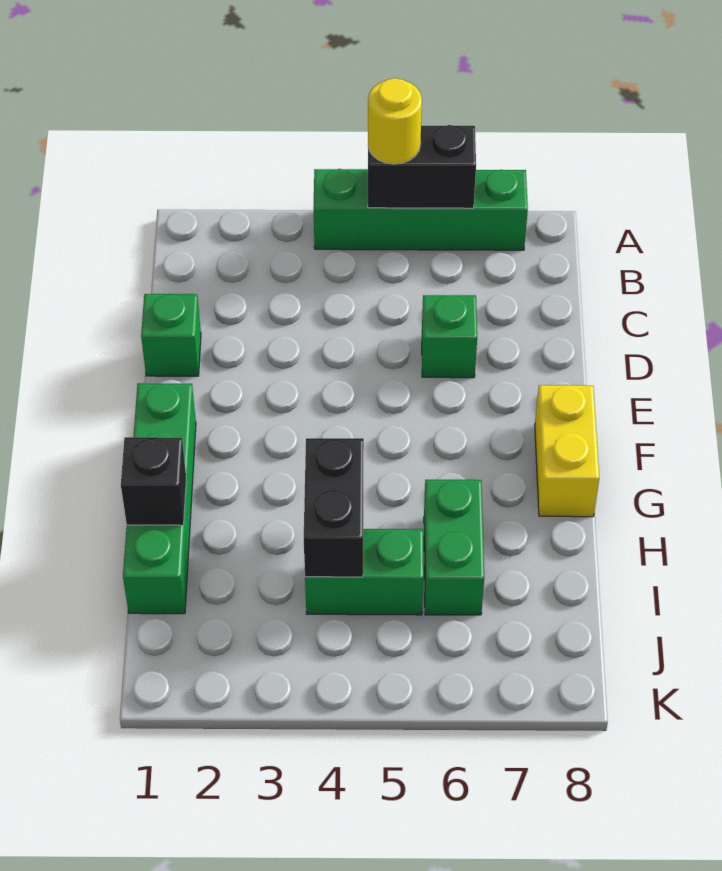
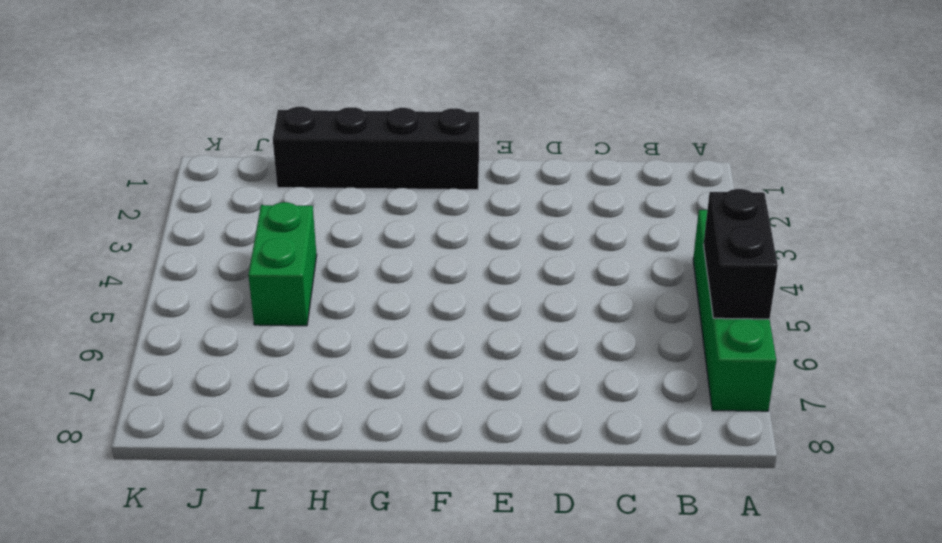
black brick F1:I1 level 1 -> green brick F1:I1 level 1
none -> green brick D1 level 1
none -> green brick D6 level 1

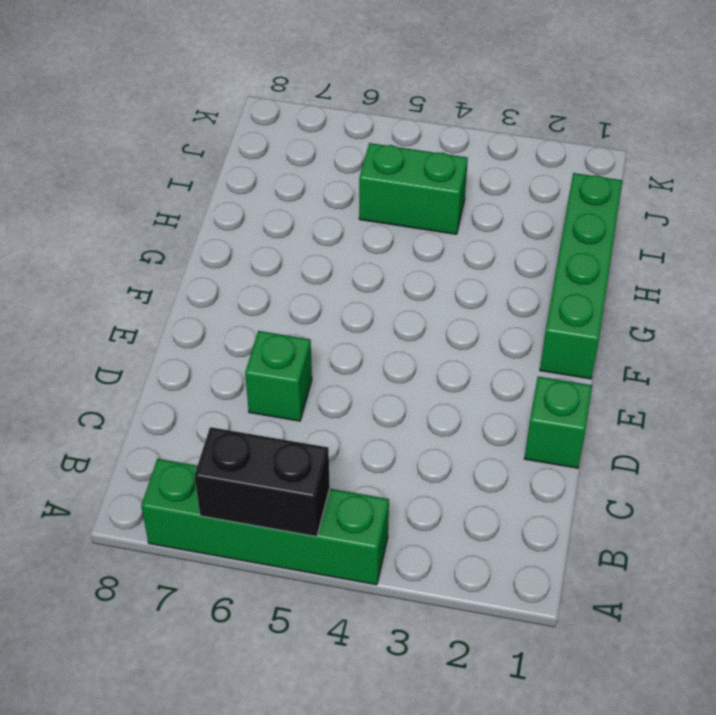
none -> yellow brick F8:G8 level 1
none -> green brick H6:I6 level 1

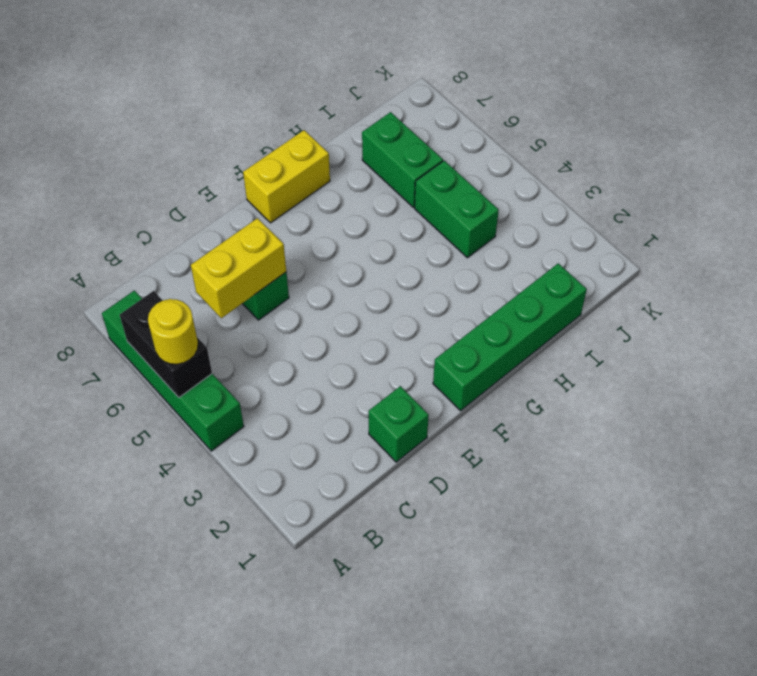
yellow brick C6:D6 level 2 -> none
green brick I6:I7 level 1 -> green brick H6:I6 level 1
none -> black brick H1 level 2
none -> black brick H4:I4 level 2

